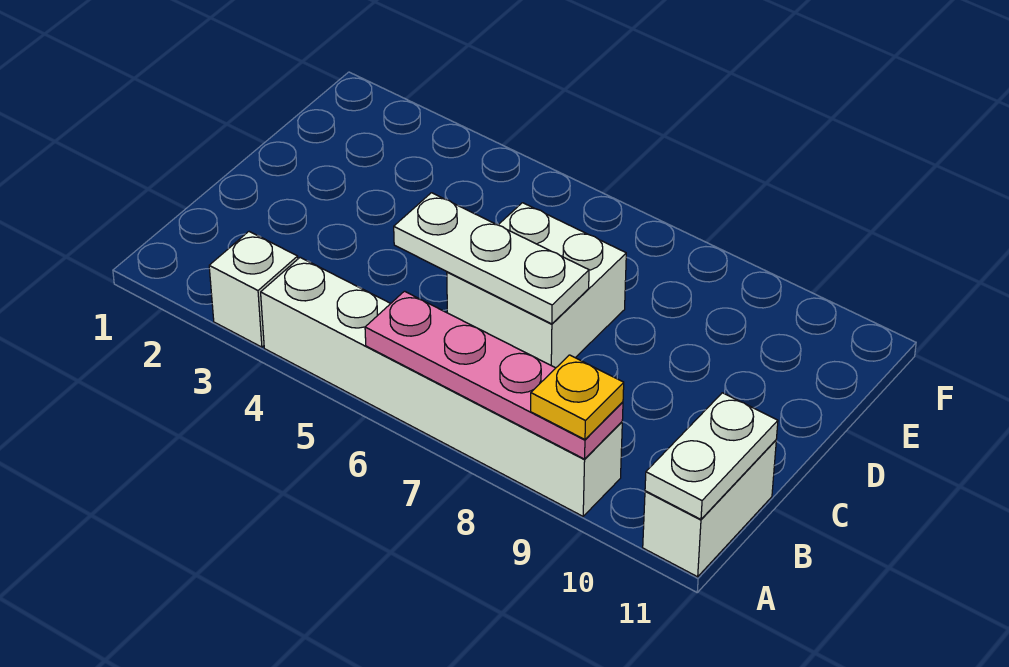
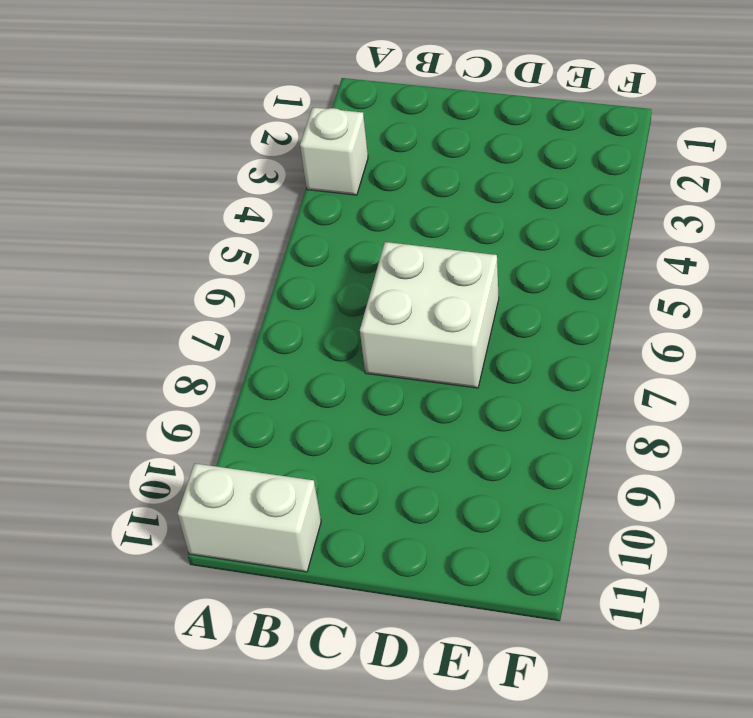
none -> white brick A4:A9 level 1
none -> pink plate A6:A9 level 2

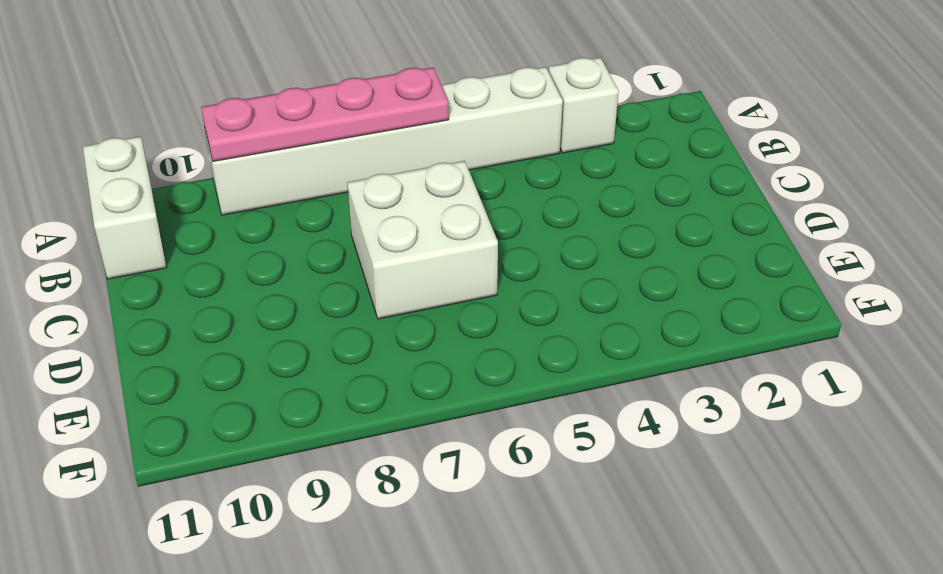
none -> white plate A11:B11 level 2
none -> white plate C5:C7 level 2

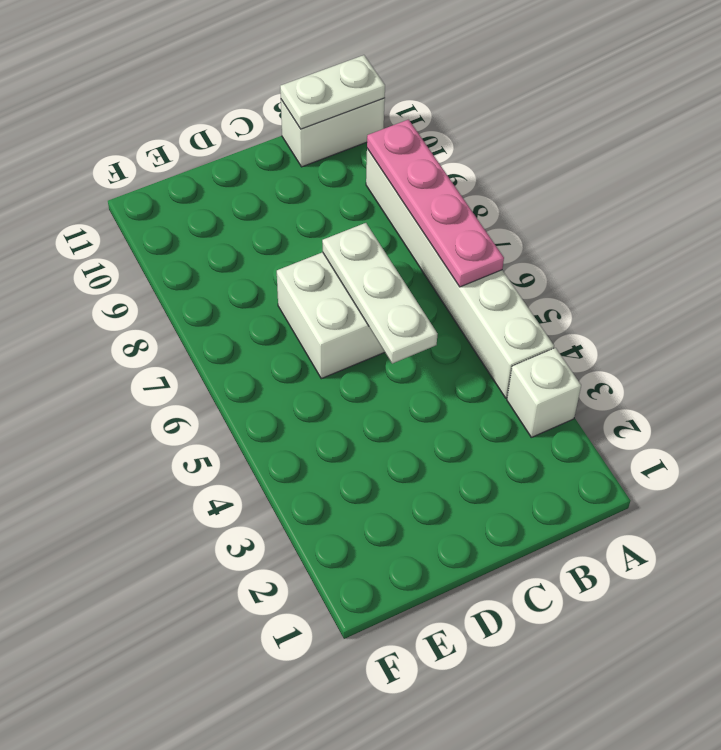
none -> yellow plate A9 level 3

